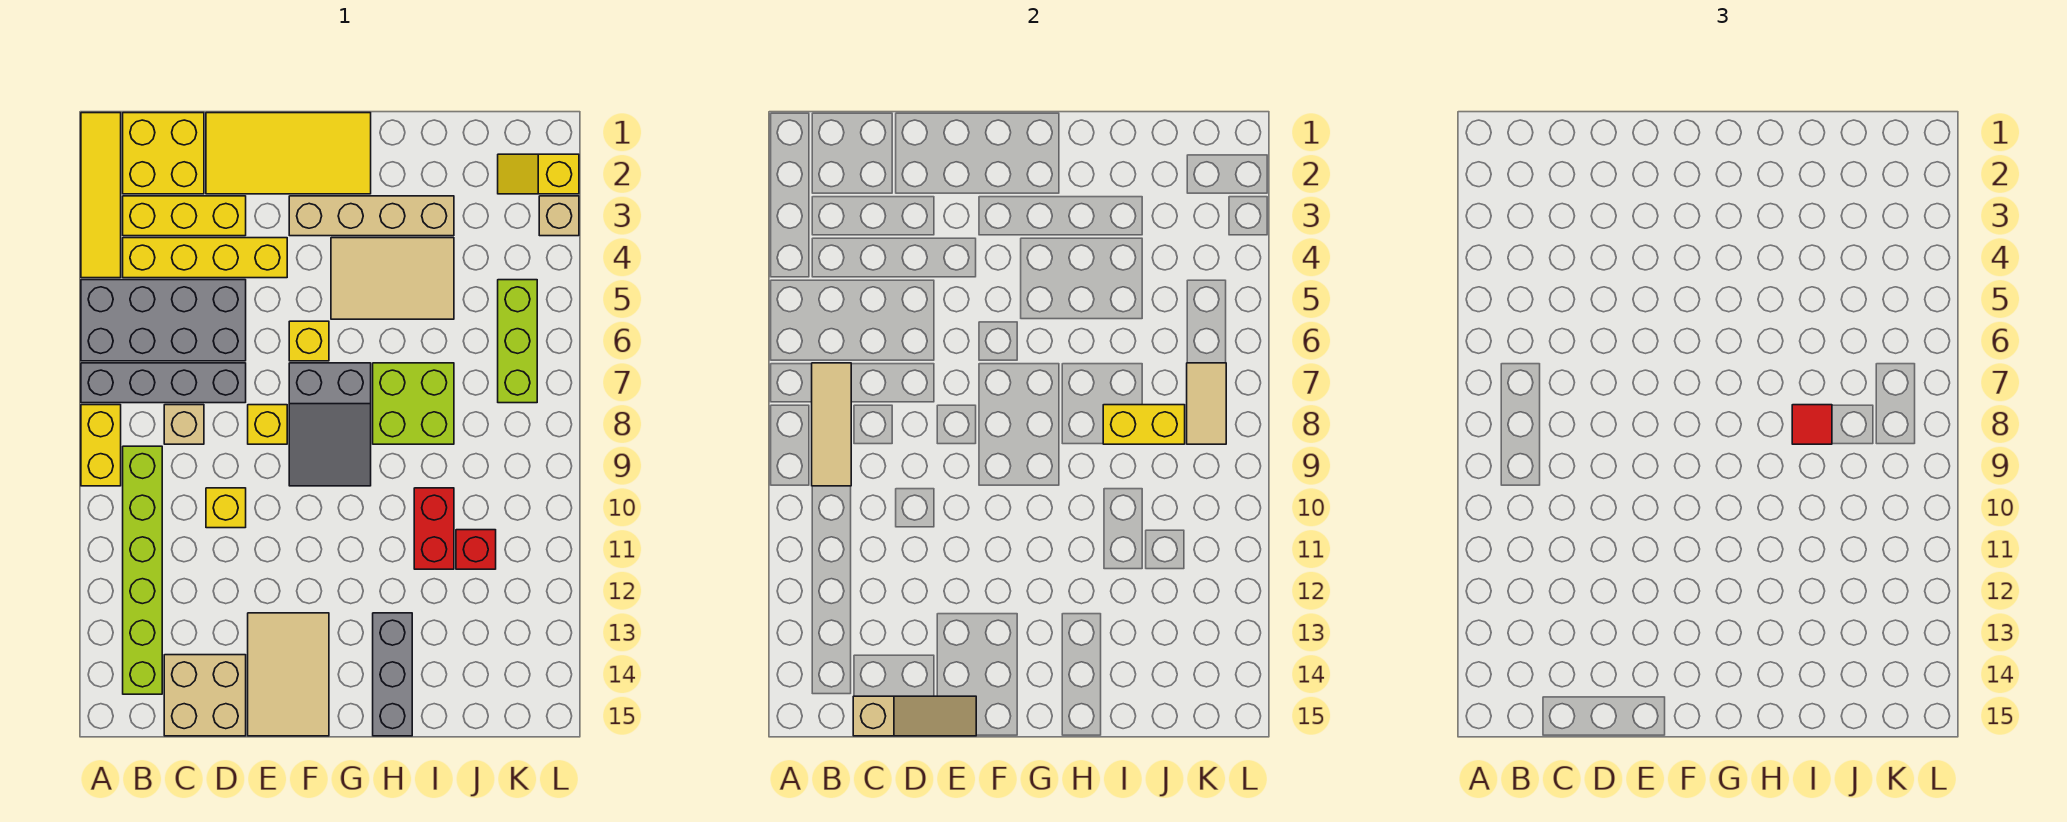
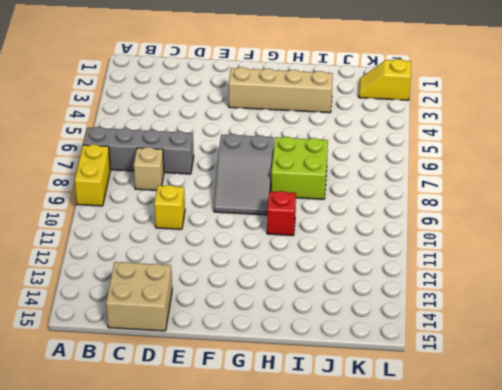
red brick H10 level 1 -> red brick J11 level 1
none -> yellow tile A1:A4 level 1
none -> grey brick A5:D6 level 1
none -> yellow brick B1:C2 level 1
none -> yellow brick B3:D3 level 1

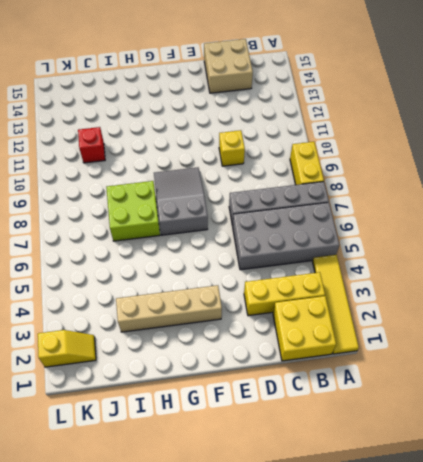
none -> yellow brick B4:E4 level 1
none -> lime brick B9:B14 level 1
none -> tan brick C8 level 1
none -> yellow tile D1:G2 level 1

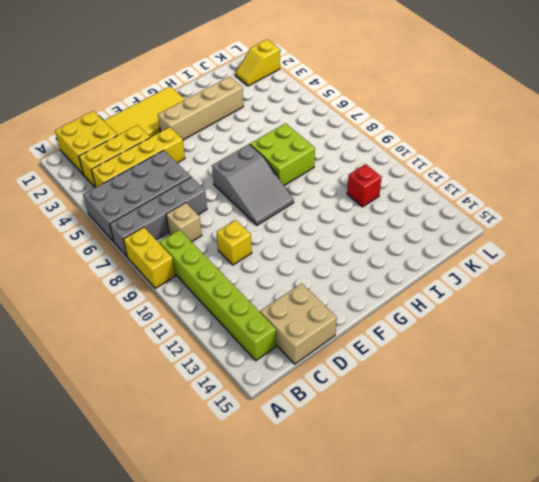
none -> yellow tile A1:A4 level 1
none -> yellow brick E8 level 1
none -> tan tile E13:F15 level 1
none -> yellow brick F6 level 1

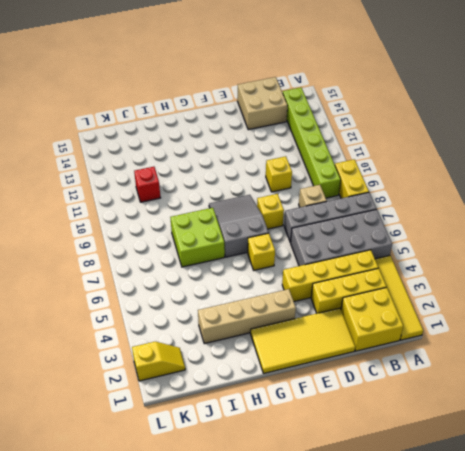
none -> tan tile E13:F15 level 1
none -> tan tile G4:I5 level 1
none -> grey brick H13:H15 level 1
none -> red brick I10:I11 level 1

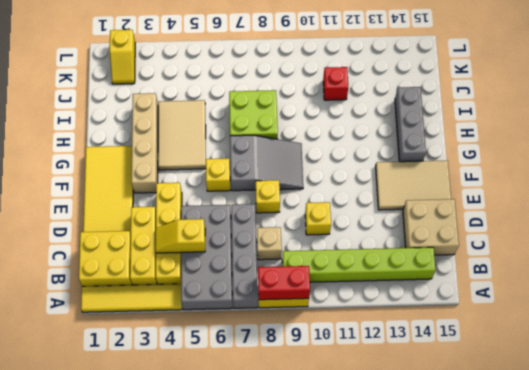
red brick A8:A9 level 2 -> red brick I10:I11 level 1
yellow slope C4:C5 level 2 top 5 -> none
grey brick G14:I14 level 1 -> grey brick H13:H15 level 1
none -> lime brick K5:K7 level 1
none -> tan brick L3 level 1
none -> tan tile B7:B9 level 2
none -> tan slope C15:E15 level 2 top C

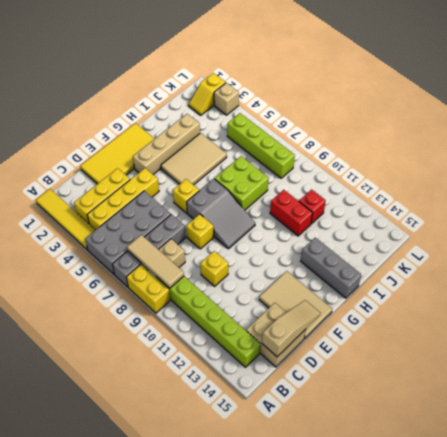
lime brick K5:K8 level 1 -> lime brick K5:K7 level 1
none -> yellow brick B1:C2 level 1
none -> yellow brick I8:J8 level 2
none -> tan tile K7:K8 level 2
none -> red tile I8 level 3

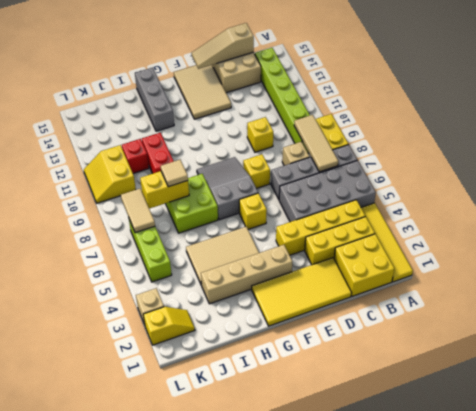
tan tile I8 level 3 -> red tile I8 level 3
yellow slope K10:L11 level 1 top K -> none

